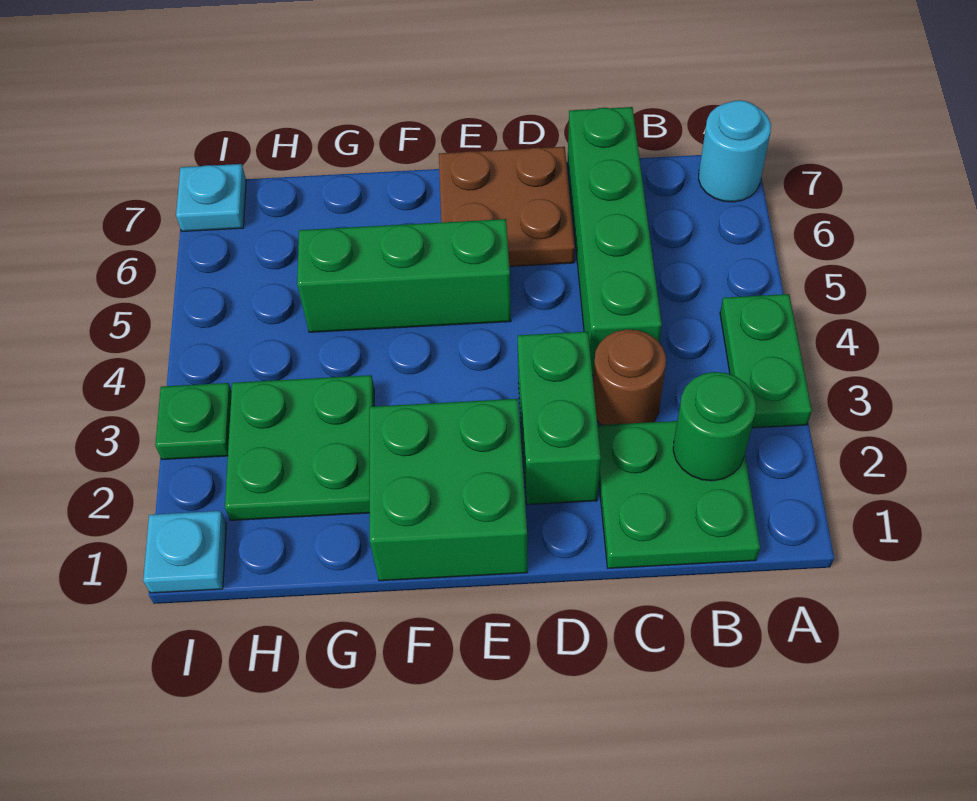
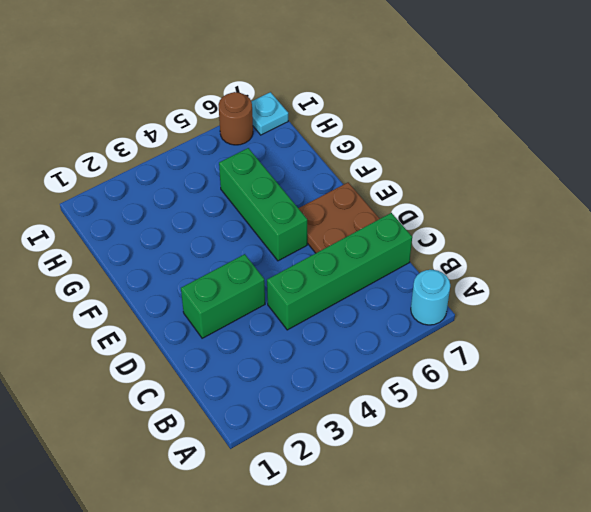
brown round brick I6 level 1 -> brown round brick C3 level 1
none -> green plate A3:A4 level 1
none -> green plate B1:C2 level 1
none -> green brick E1:F2 level 1

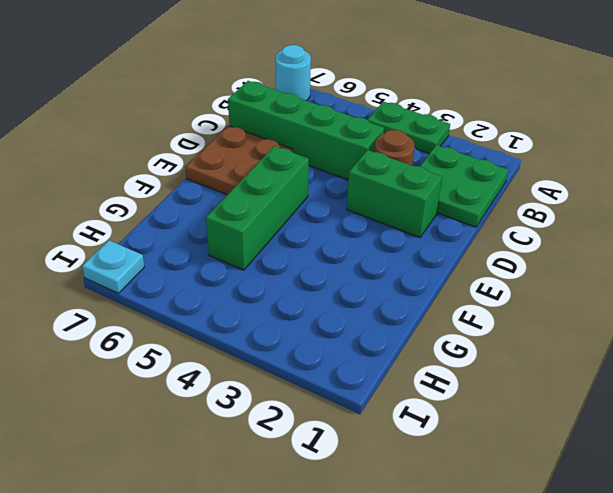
none -> green brick E1:F2 level 1
none -> green plate G2:H3 level 1
none -> cyan plate I1 level 1

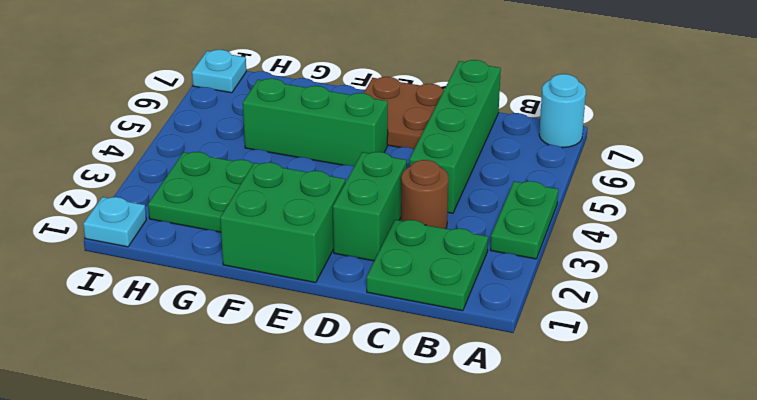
none -> green plate I3 level 1
none -> green round brick B2 level 2

